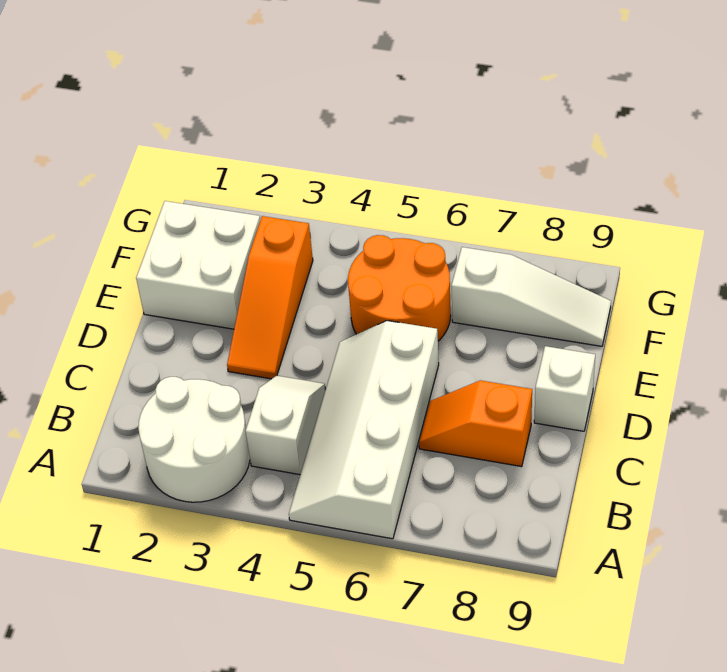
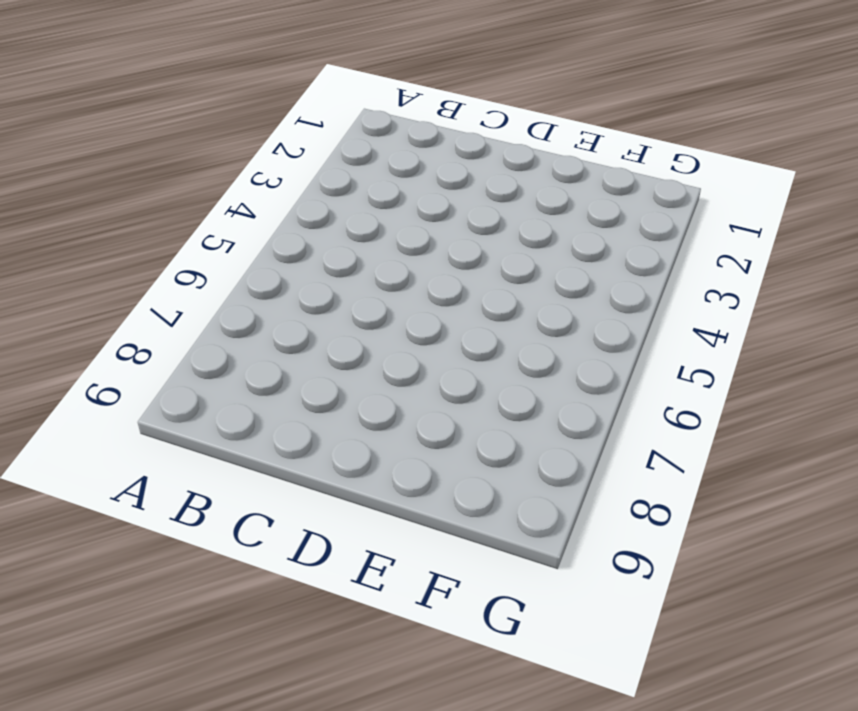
none -> white round brick A2:B3 level 1
none -> white slope A5:D6 level 1 top 6

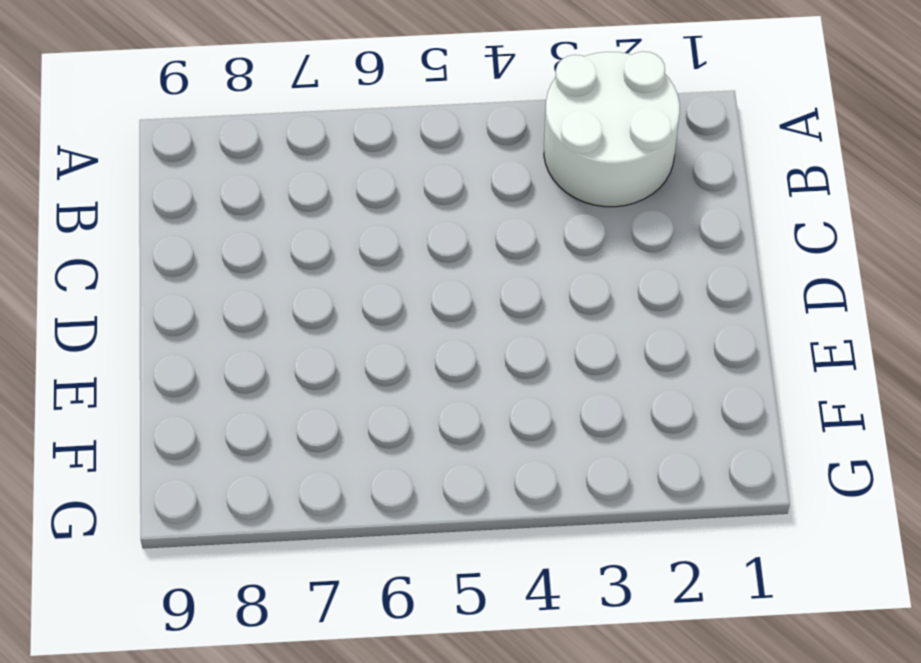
none -> white slope A5:D6 level 1 top 6
none -> white slope B4:C4 level 1 top B

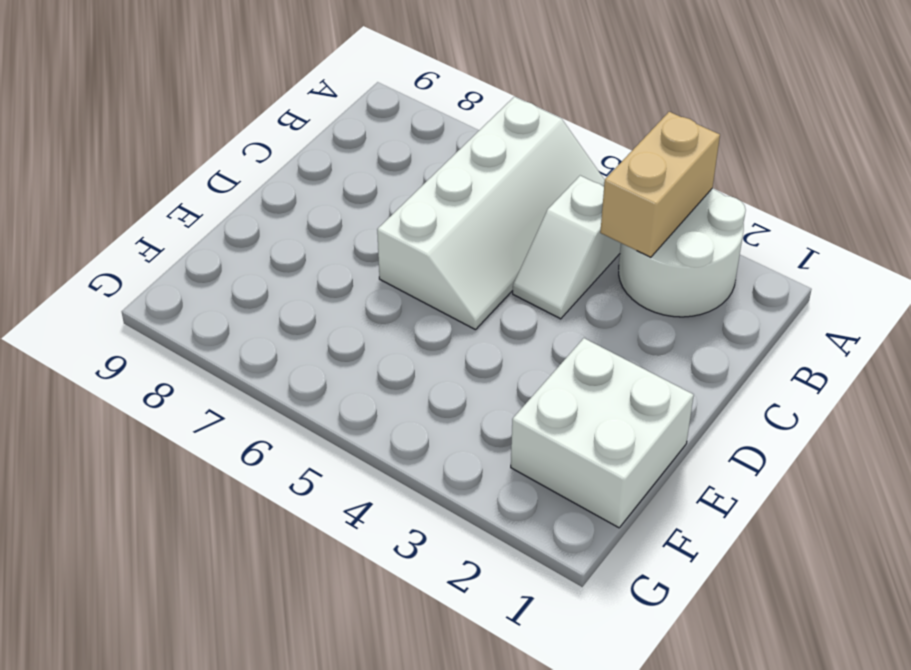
tan brick A3:B3 level 2 -> none
none -> orange slope C7:C8 level 1 top 8
none -> orange slope D3:F3 level 1 top F

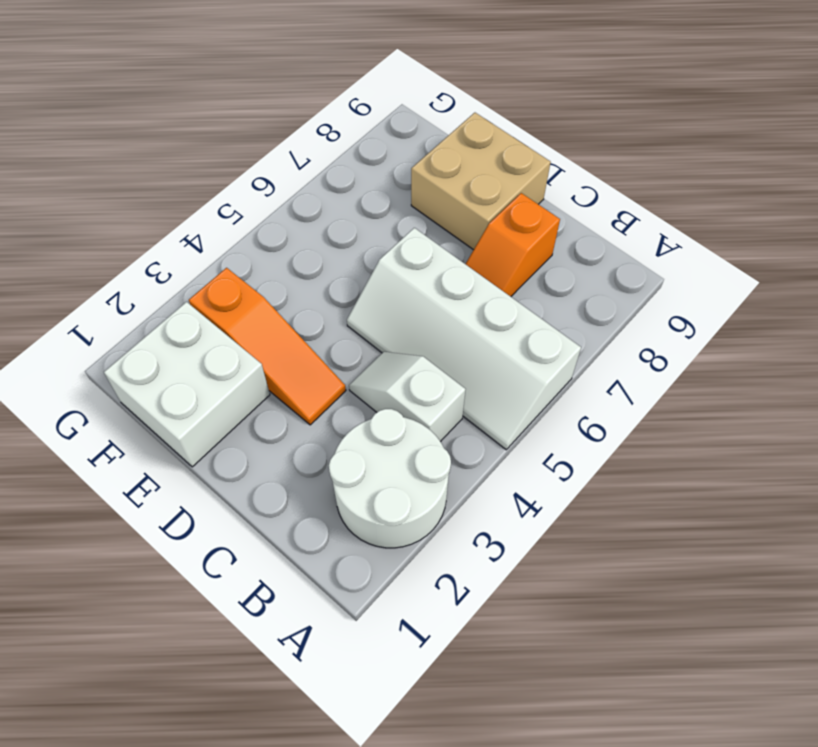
tan brick D8:E9 level 1 -> white brick D9 level 1
none -> orange round brick E5:F6 level 1
none -> white slope F7:F9 level 1 top 7

